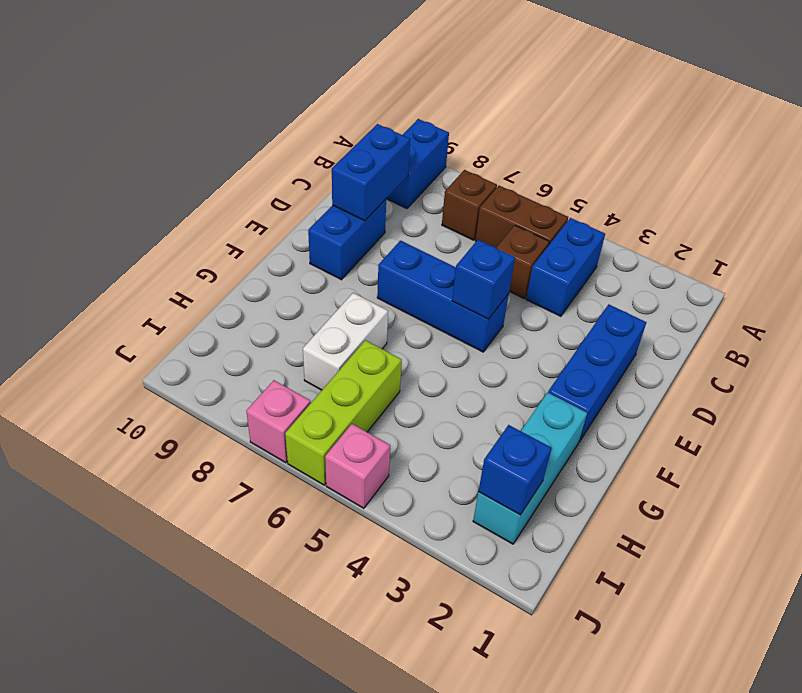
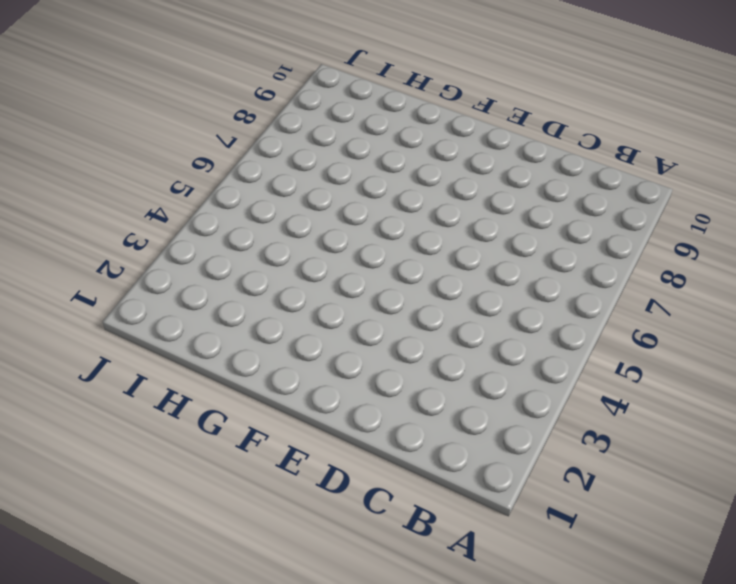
none -> blue brick A9:B9 level 1
none -> blue brick B4:C4 level 1
none -> brown brick B5:B6 level 1

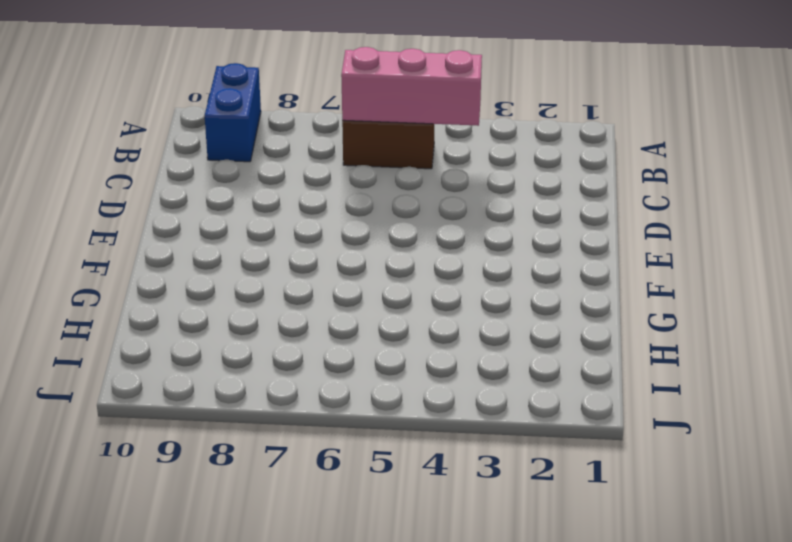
pink brick B4:B6 level 2 -> none
none -> blue brick B4:C4 level 1
none -> brown brick B7 level 1
none -> brown brick C5 level 1

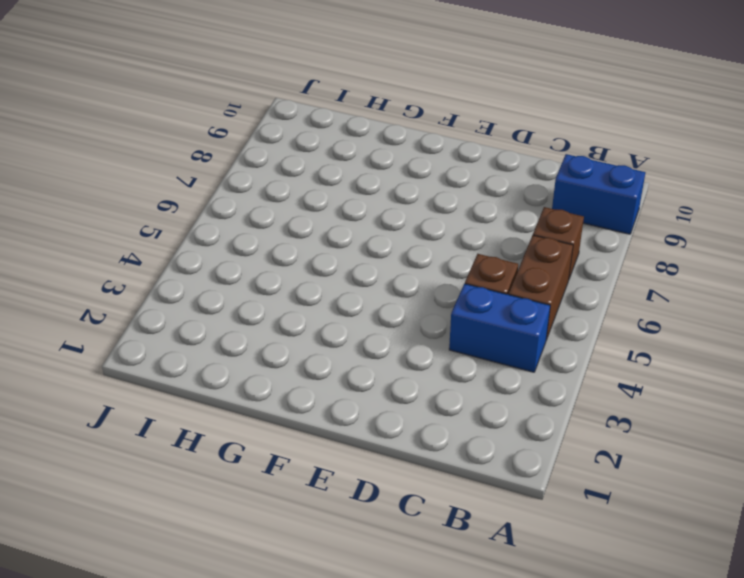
none -> blue brick D2:F2 level 1
none -> blue brick D9:E9 level 1
none -> blue brick E5:E7 level 1

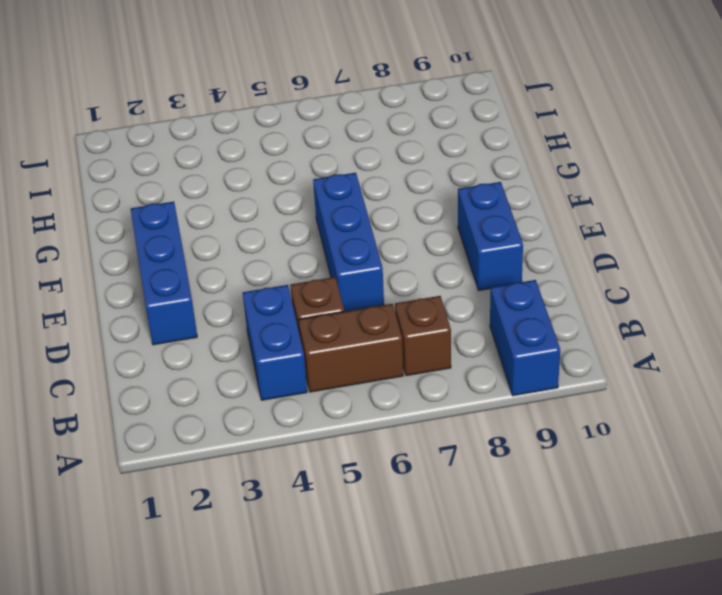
blue brick D6:F6 level 1 -> blue brick E5:E7 level 1
none -> cyan brick G2:I2 level 1
none -> white brick G7:H7 level 1
none -> lime brick H6:J6 level 1

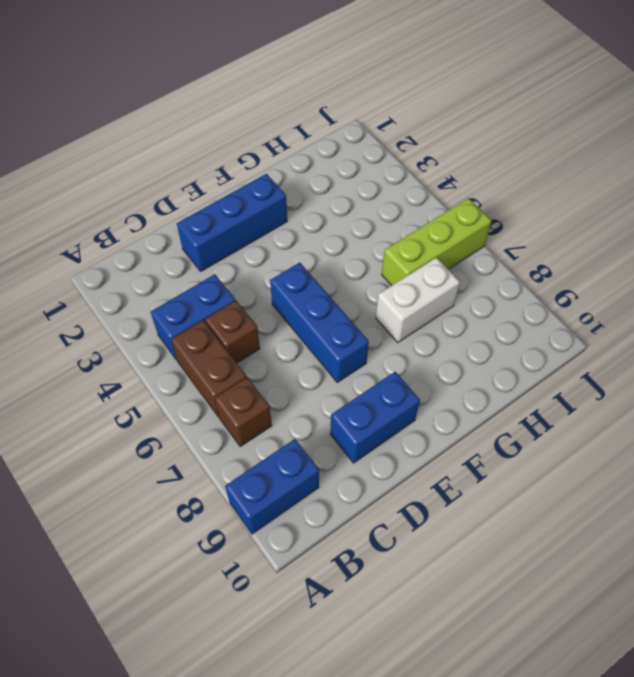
none -> cyan brick G2:I2 level 1
none -> pink brick J5 level 1
none -> pink brick J7 level 1

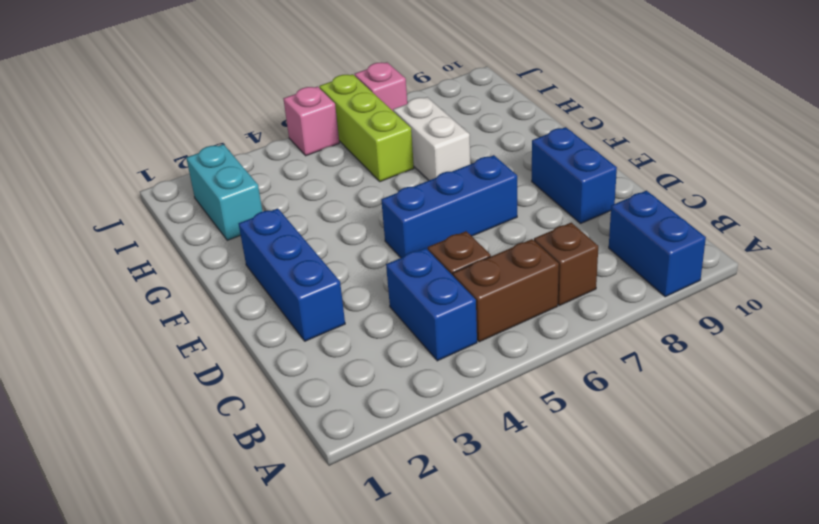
cyan brick H2:I2 level 1 -> cyan brick G2:I2 level 1
none -> blue brick C9:D9 level 2
none -> blue brick E5 level 2
none -> blue brick I2 level 2

